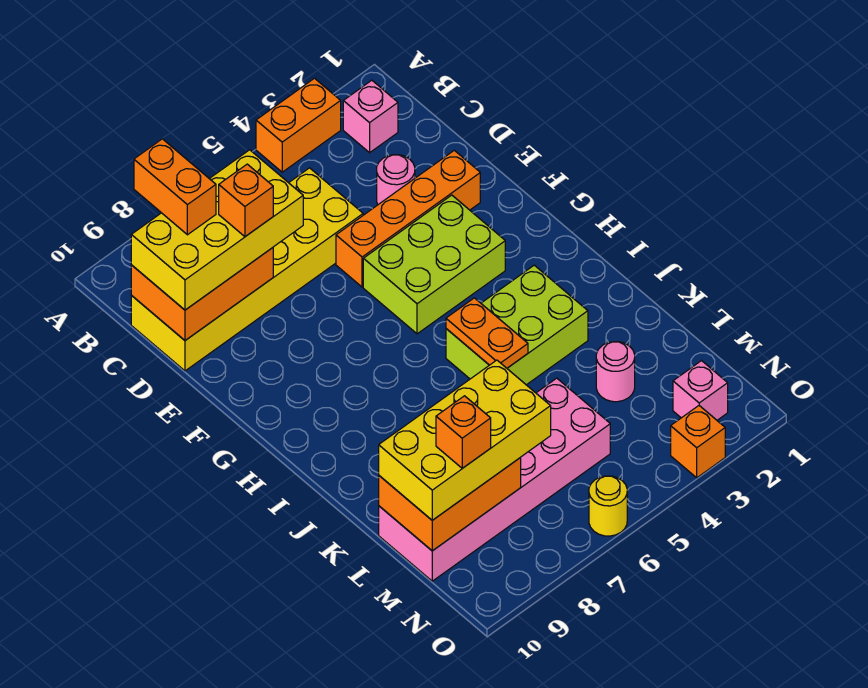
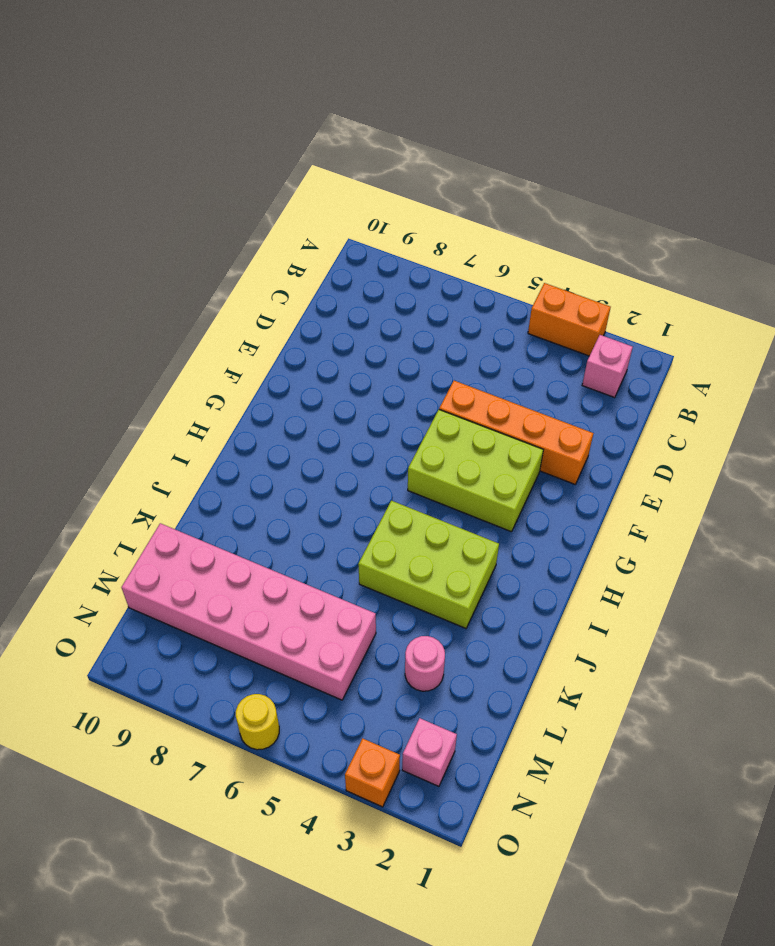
none -> yellow brick C5:D10 level 1
none -> pink round brick D3 level 1
none -> orange brick C8:D10 level 2

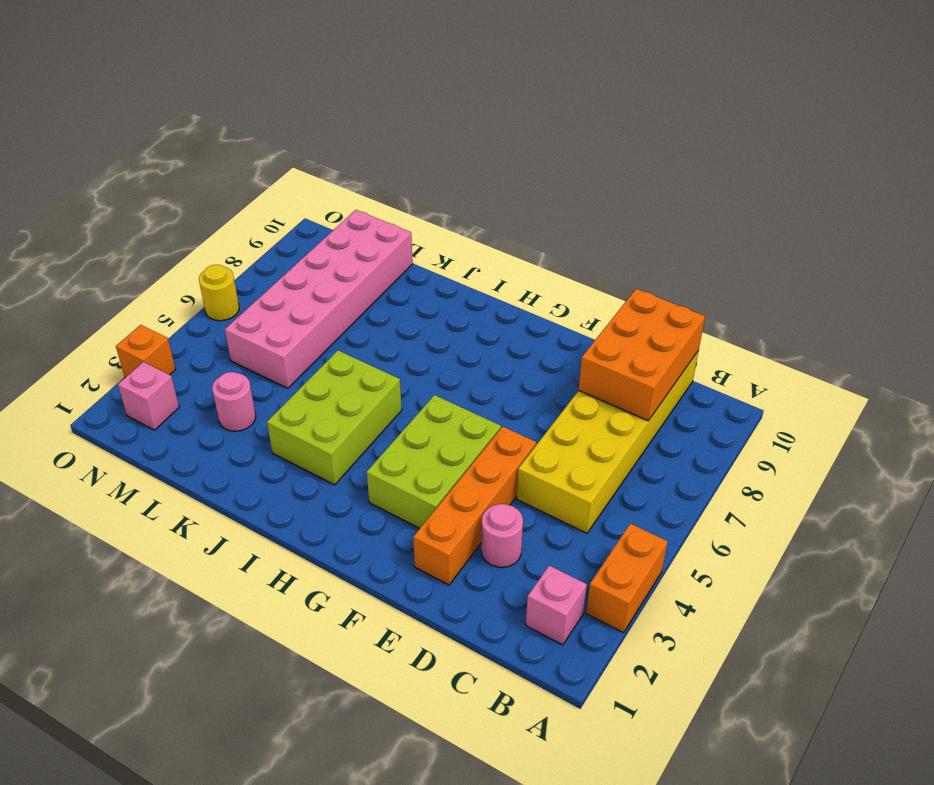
none -> orange plate I5:J5 level 2
none -> orange brick L8:M10 level 2
none -> yellow brick C7:D10 level 3

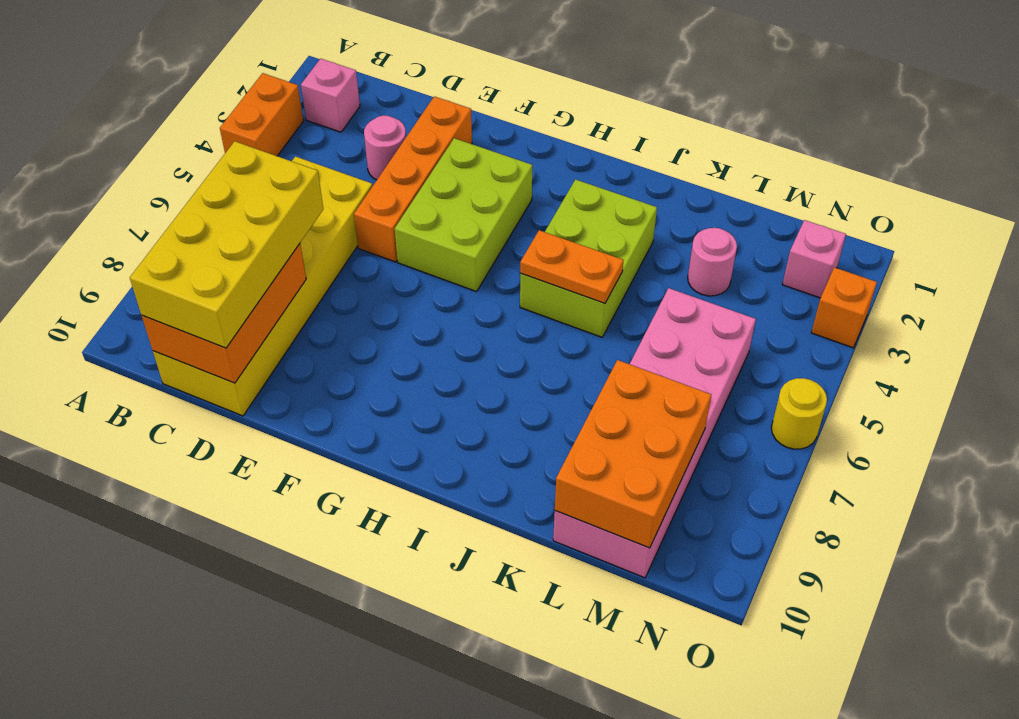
none -> yellow brick L7:M10 level 3
none -> orange brick B9:C9 level 4
none -> orange brick D8 level 4

